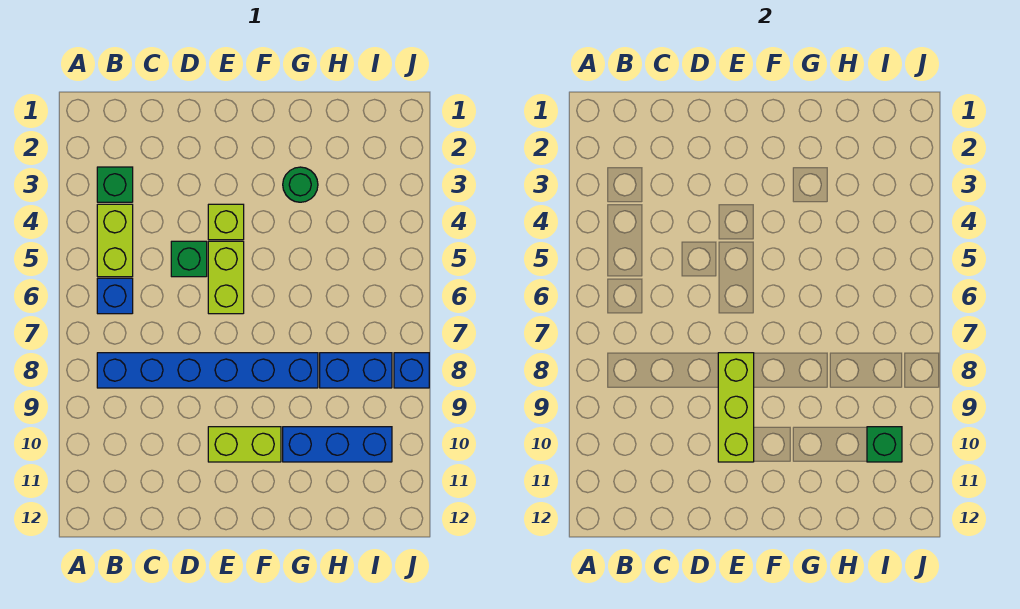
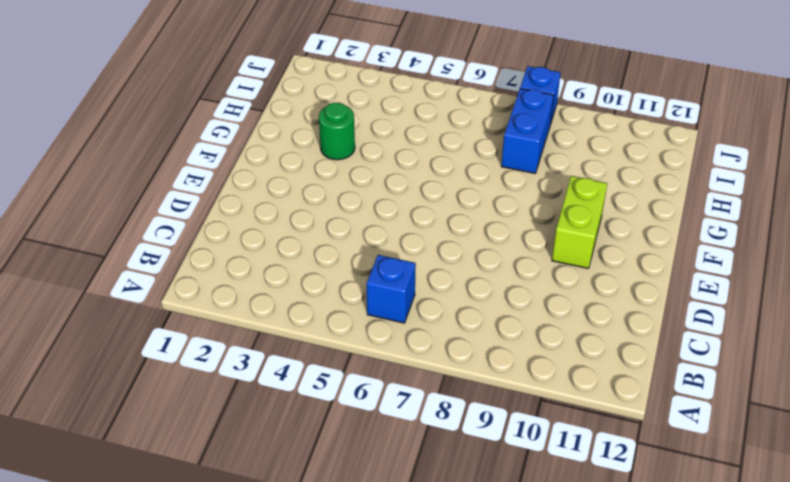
none -> green brick B3 level 1
none -> lime brick B4:B5 level 1
none -> blue brick B8:G8 level 1

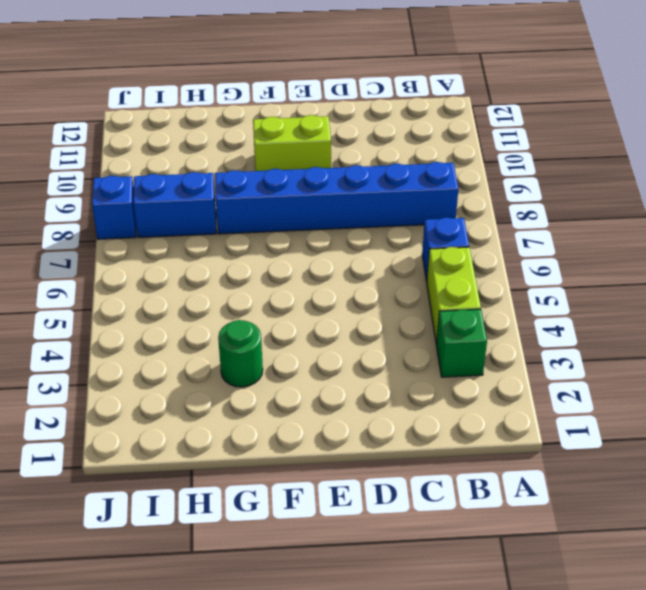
none -> green brick D5 level 1
none -> lime brick E4 level 1
none -> lime brick E5:E6 level 1

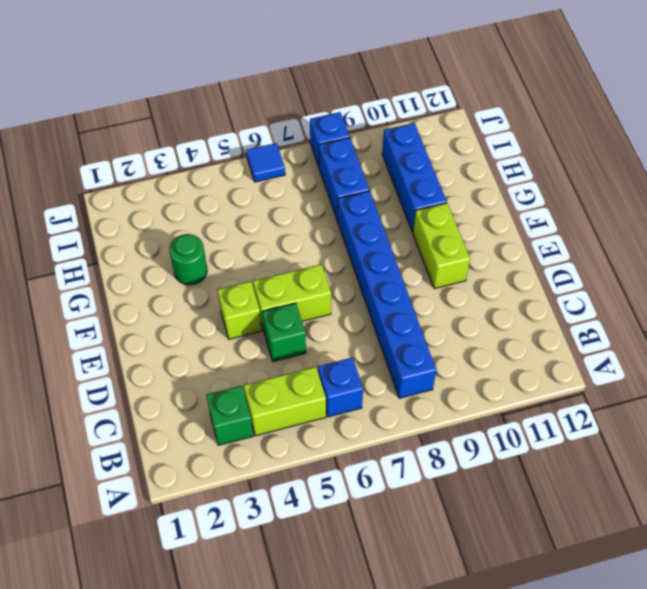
blue tile J6 level 1 -> none
none -> lime brick E8:E10 level 2
none -> green brick I10 level 2

